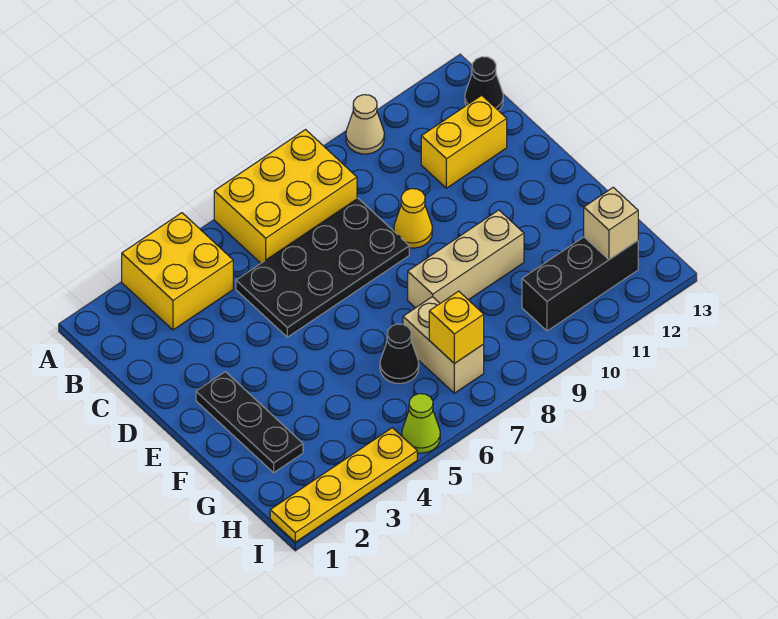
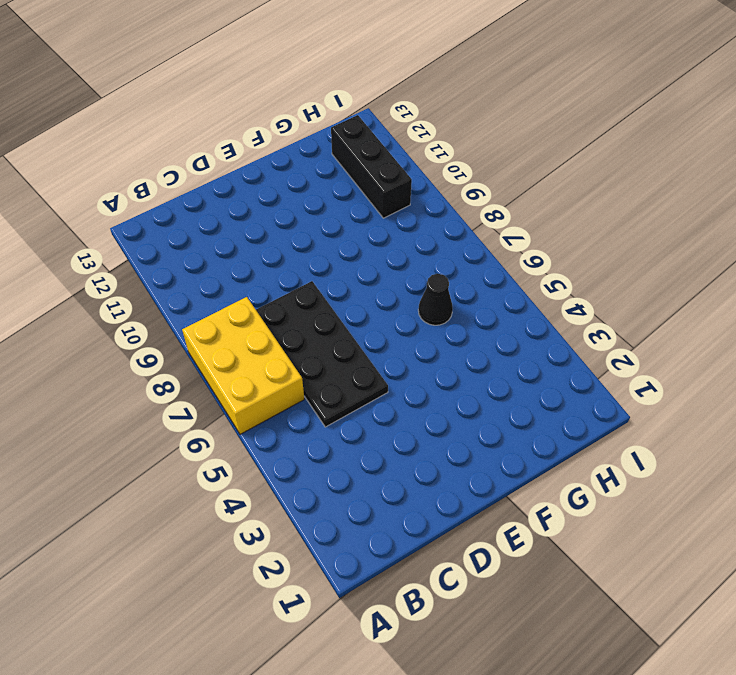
none -> yellow brick A3:B4 level 1
none -> tan cone A10 level 1
none -> black cone B13 level 1

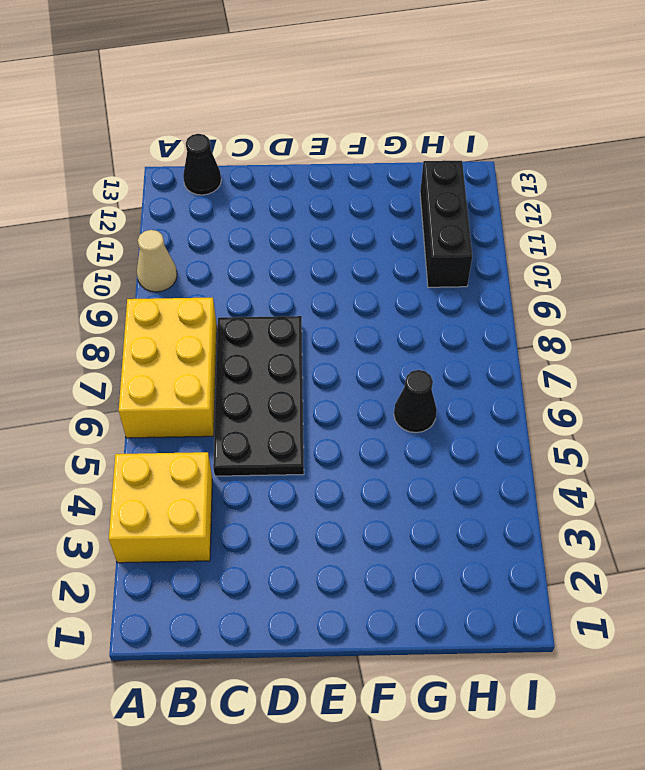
none -> yellow brick C11:C12 level 1
none -> yellow cone D9 level 1
none -> black plate E2:G2 level 1

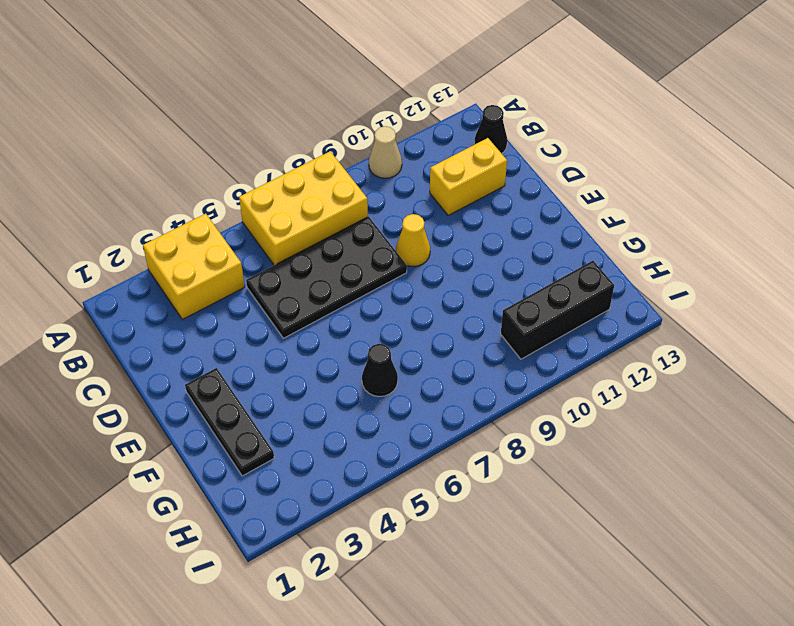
none -> tan brick F8:F10 level 1
none -> tan brick G7:H7 level 1
none -> yellow plate I1:I4 level 1

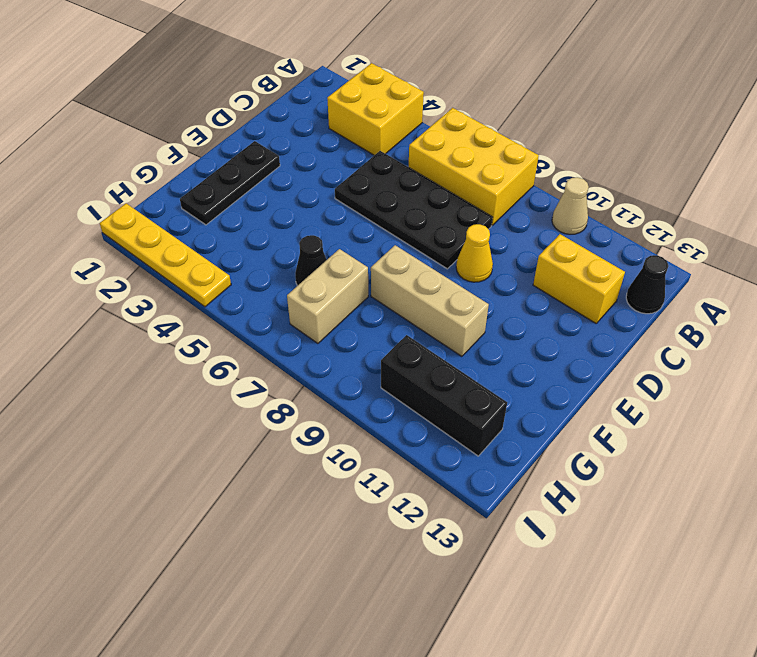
none -> lime cone I5 level 1
none -> yellow brick H7 level 2
none -> tan brick H12 level 2

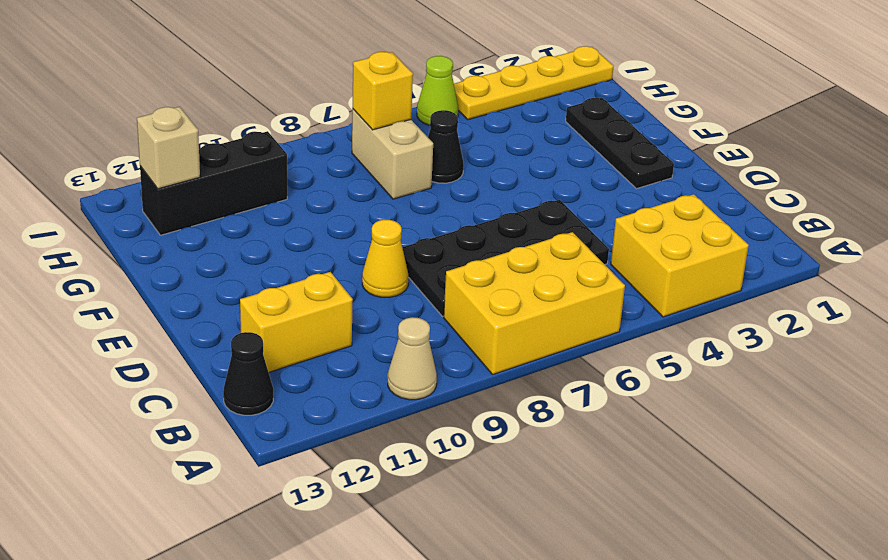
none -> tan brick F8:F10 level 1

